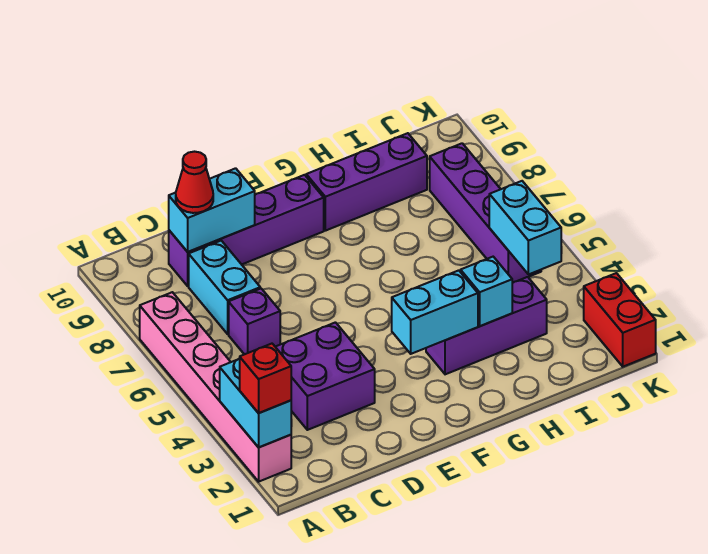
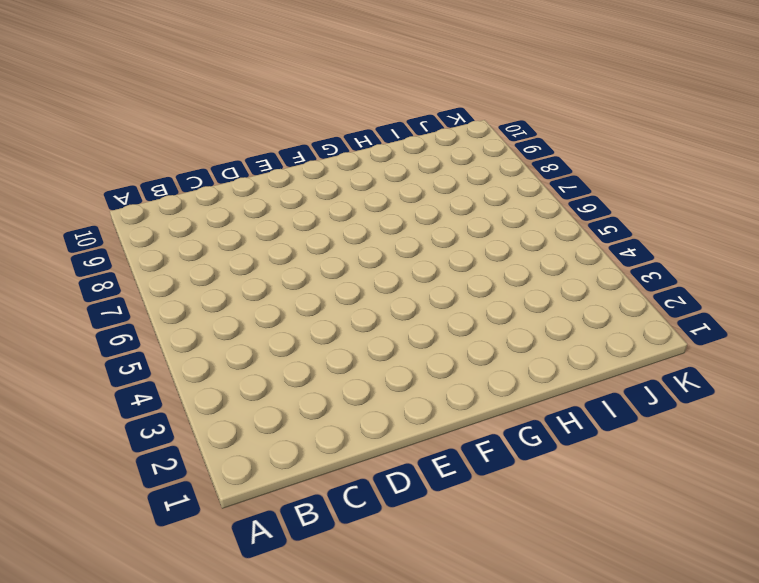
none -> pink brick A2:A7 level 1
none -> purple brick C3:D4 level 1
none -> purple brick C6 level 1

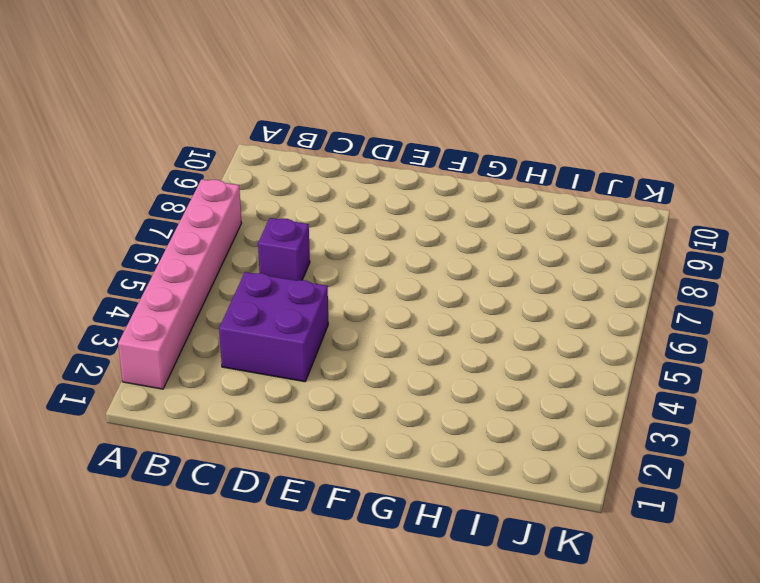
none -> cyan brick C7:C8 level 1
none -> purple brick C9:F9 level 1
none -> purple brick G3:I3 level 1

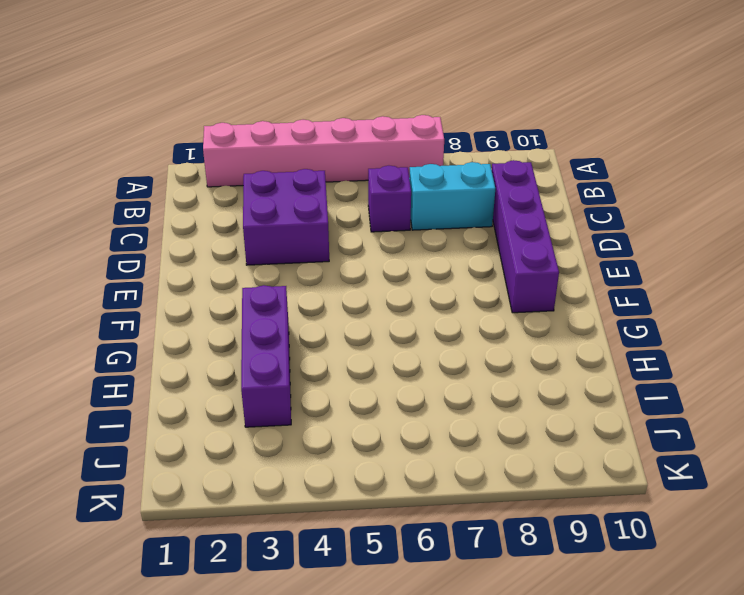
none -> purple brick G9:I9 level 1
none -> purple brick J5:J8 level 1
none -> red brick K1:K2 level 1

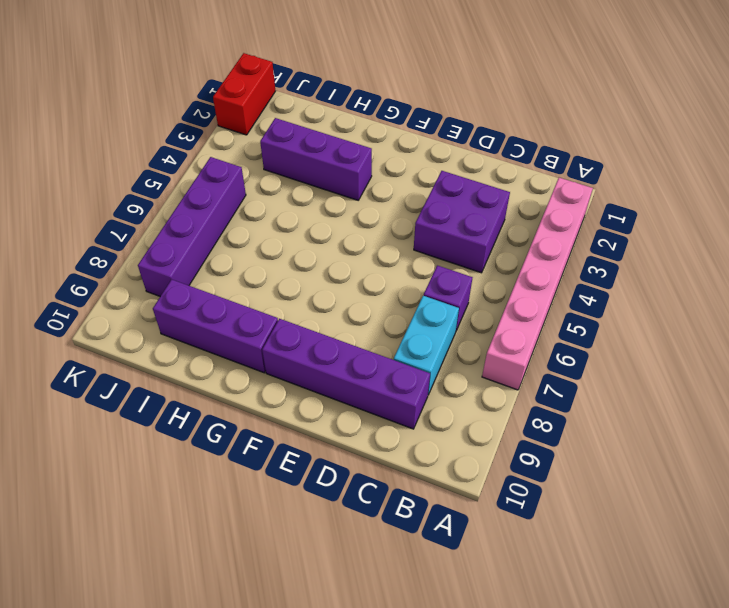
none -> cyan brick A2:A3 level 2
none -> cyan brick C9:D9 level 2
none -> cyan brick F3:G3 level 2

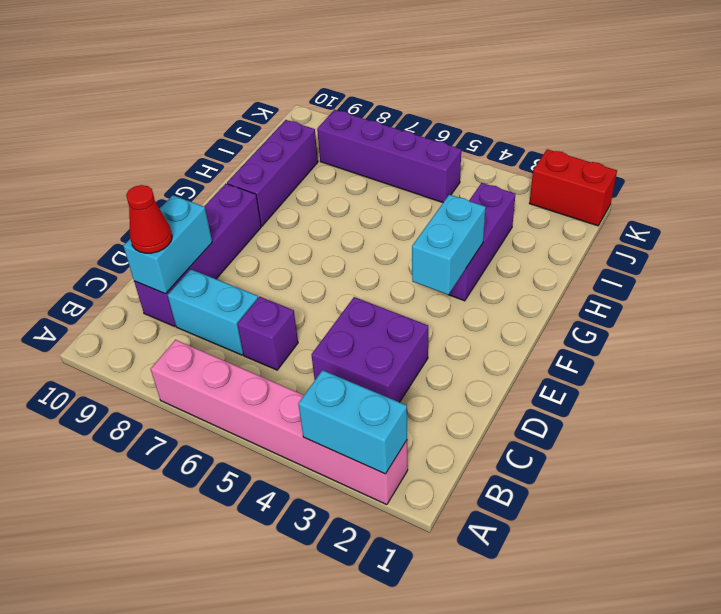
none -> cyan brick H3 level 2
none -> cyan brick J4:J5 level 2
none -> red brick A2 level 3

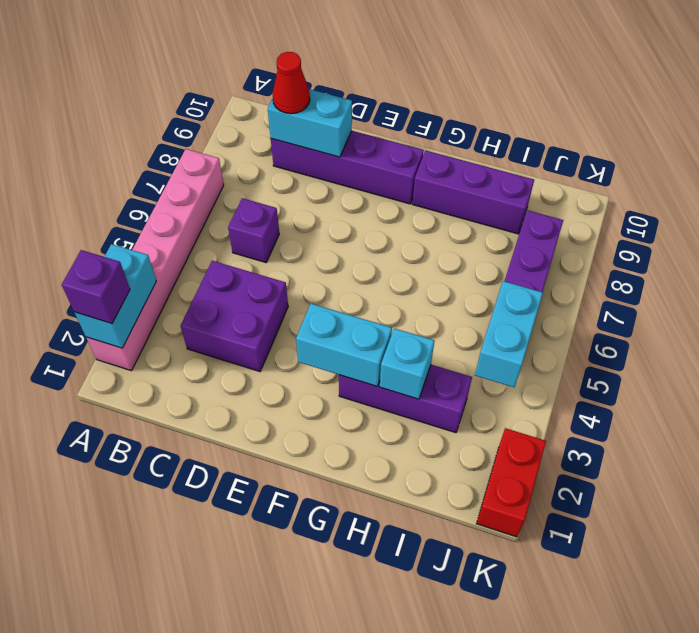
purple brick A2 level 3 -> red brick A2 level 3
none -> cyan brick C7:C8 level 1

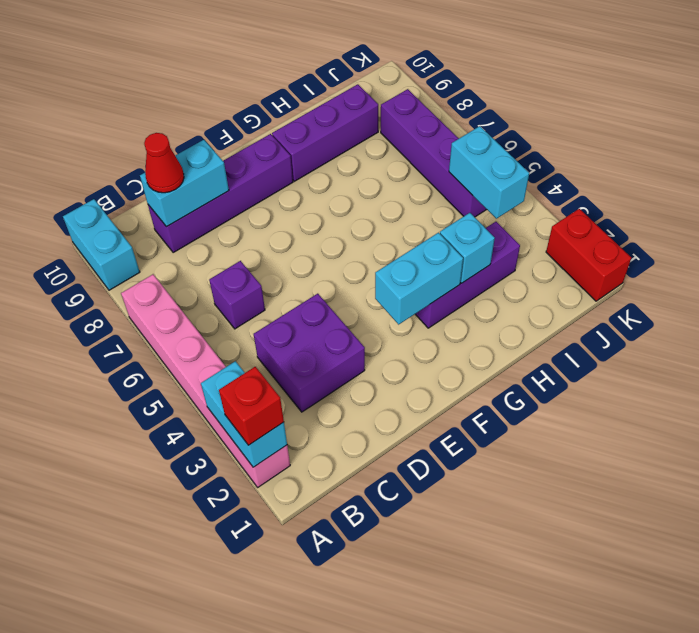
cyan brick A9:A10 level 1 -> cyan brick C7:C8 level 1

